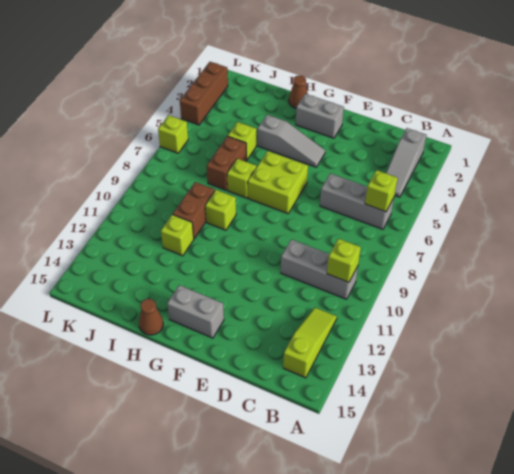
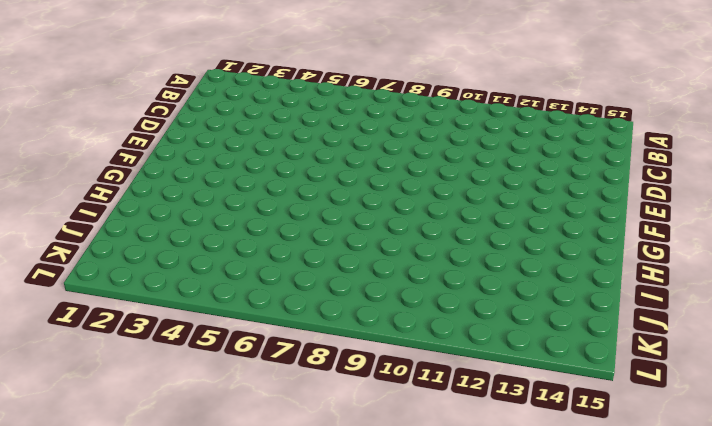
none -> grey slope B2:B4 level 1 top 2
none -> grey brick B6:D6 level 1
none -> grey brick B10:D10 level 1

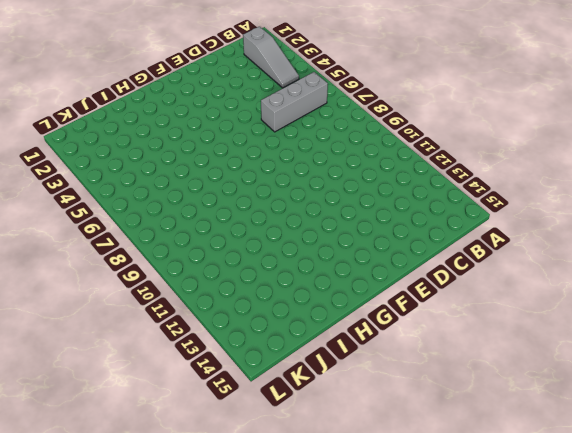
none -> grey brick B10:D10 level 1
none -> lime slope B12:B14 level 1 top 14
none -> grey brick F2:G2 level 1

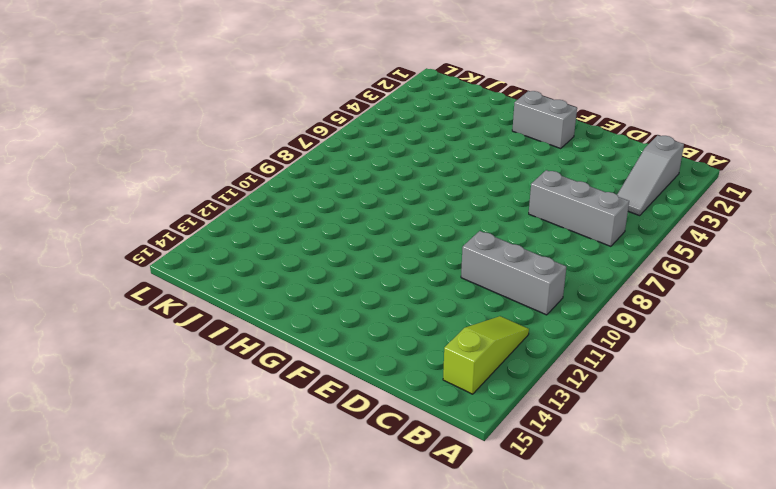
none -> grey slope F4:H4 level 1 top H
none -> lime brick F6:G7 level 1
none -> grey brick F14:G14 level 1

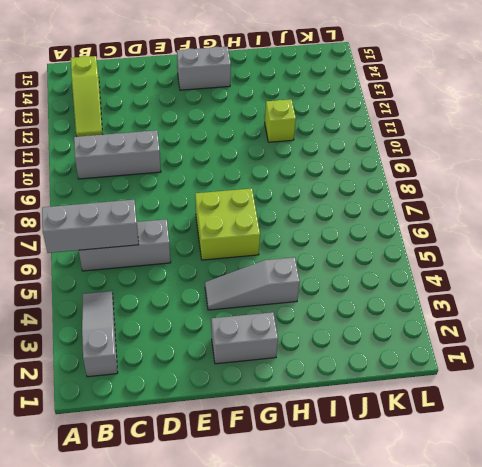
grey brick A6:C6 level 2 -> lime brick B6 level 2
none -> brown cone H1 level 1
none -> lime brick H7 level 1
none -> lime brick H9 level 1

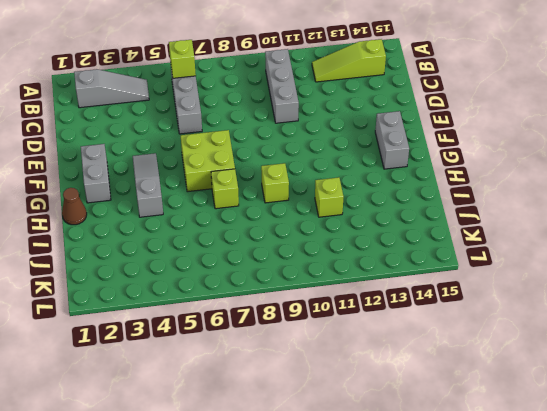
none -> brown cone H15 level 1
none -> lime brick I5 level 1
none -> brown brick I6:I7 level 1

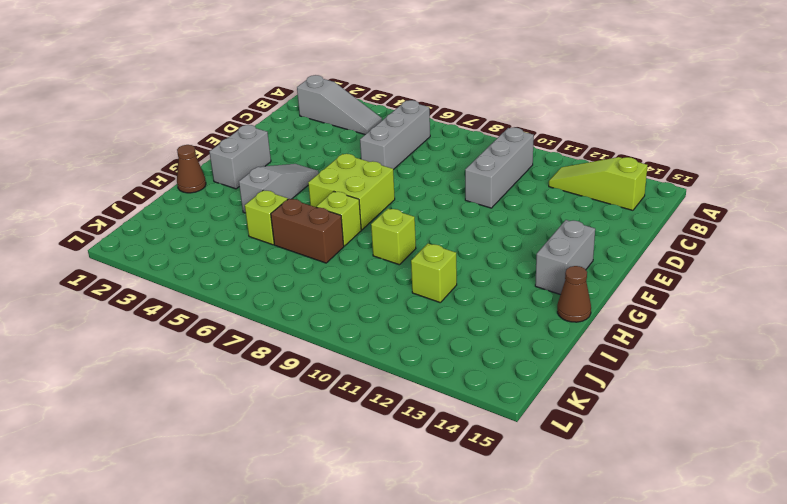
none -> brown brick I9:I10 level 1
none -> brown brick L2:L4 level 1
none -> lime brick L6 level 1

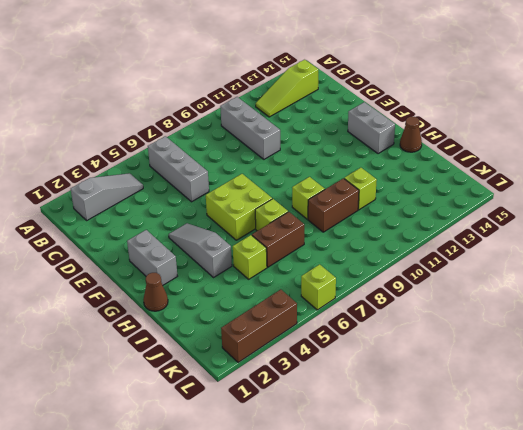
none -> lime brick B6 level 2
none -> lime brick B10 level 2

